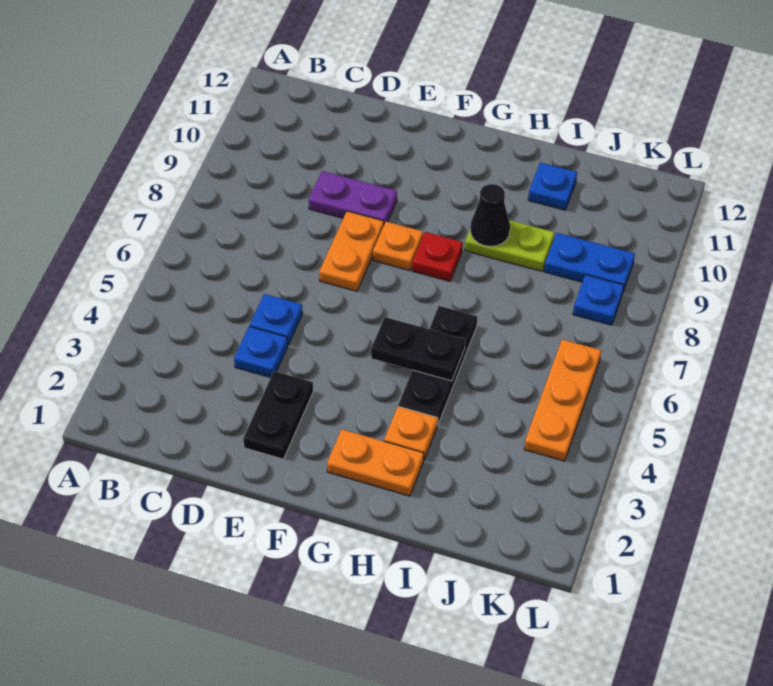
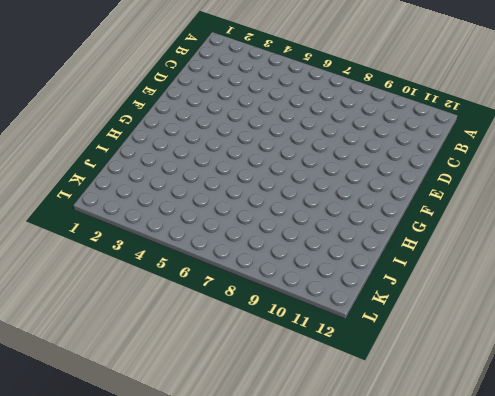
none -> blue plate D4 level 1
none -> blue plate D5 level 1
none -> purple plate D9:E9 level 1

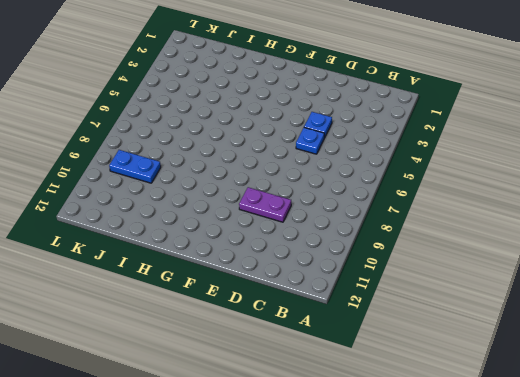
none -> black plate E2:E3 level 1
none -> orange plate E7:E8 level 1
none -> orange plate F8 level 1

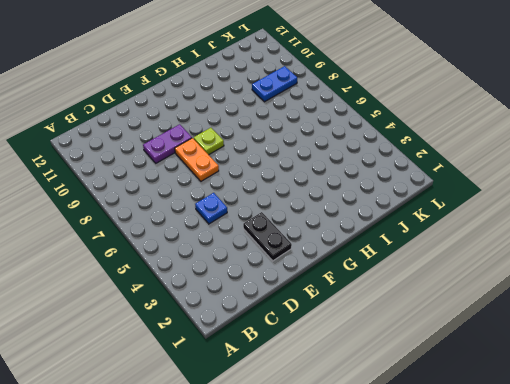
lime plate F8 level 1 -> orange plate F8 level 1
none -> blue plate D4 level 1
none -> orange plate G2:H2 level 1
none -> red plate G8 level 1

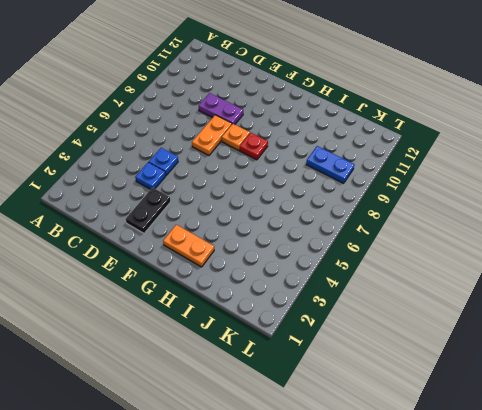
none -> orange plate H3 level 1
none -> black plate H4:H6 level 1
none -> lime plate H9:I9 level 1

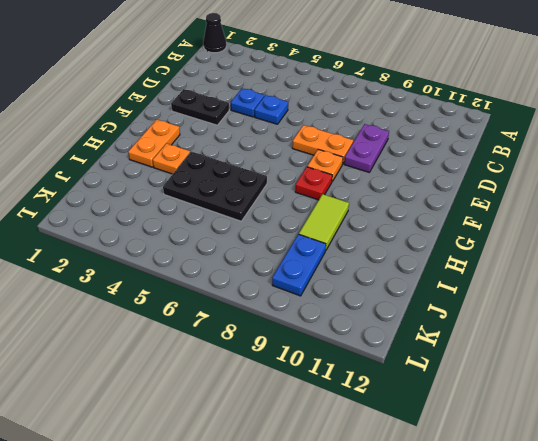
black cone A1 level 1 -> black cone H9 level 2
black plate H4:I6 level 1 -> black plate H4:H6 level 1
lime tile H9:I9 level 1 -> lime plate H9:I9 level 1
none -> blue plate I11 level 1
none -> orange plate K4:K6 level 1
none -> blue plate K8 level 1

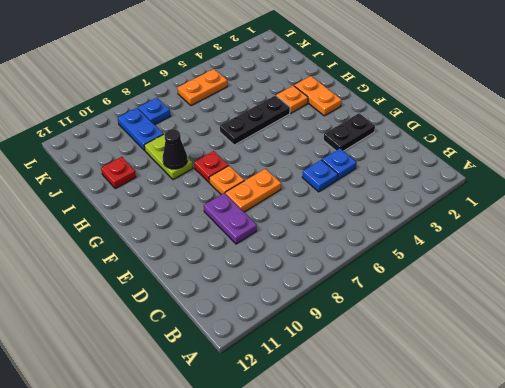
red plate I11 level 1 -> blue plate I11 level 1
orange plate K5:K6 level 1 -> orange plate K4:K6 level 1
none -> black plate G5:H5 level 2

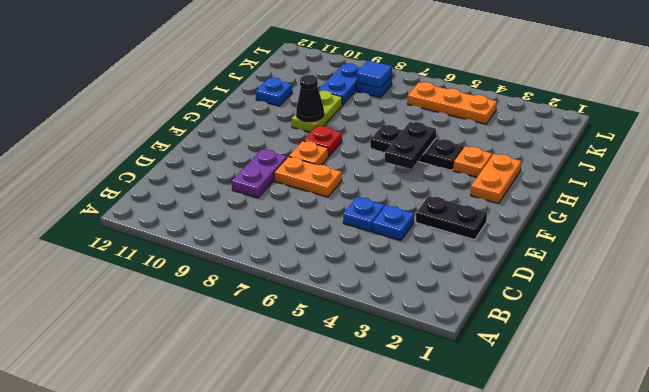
blue tile K8 level 2 -> none

